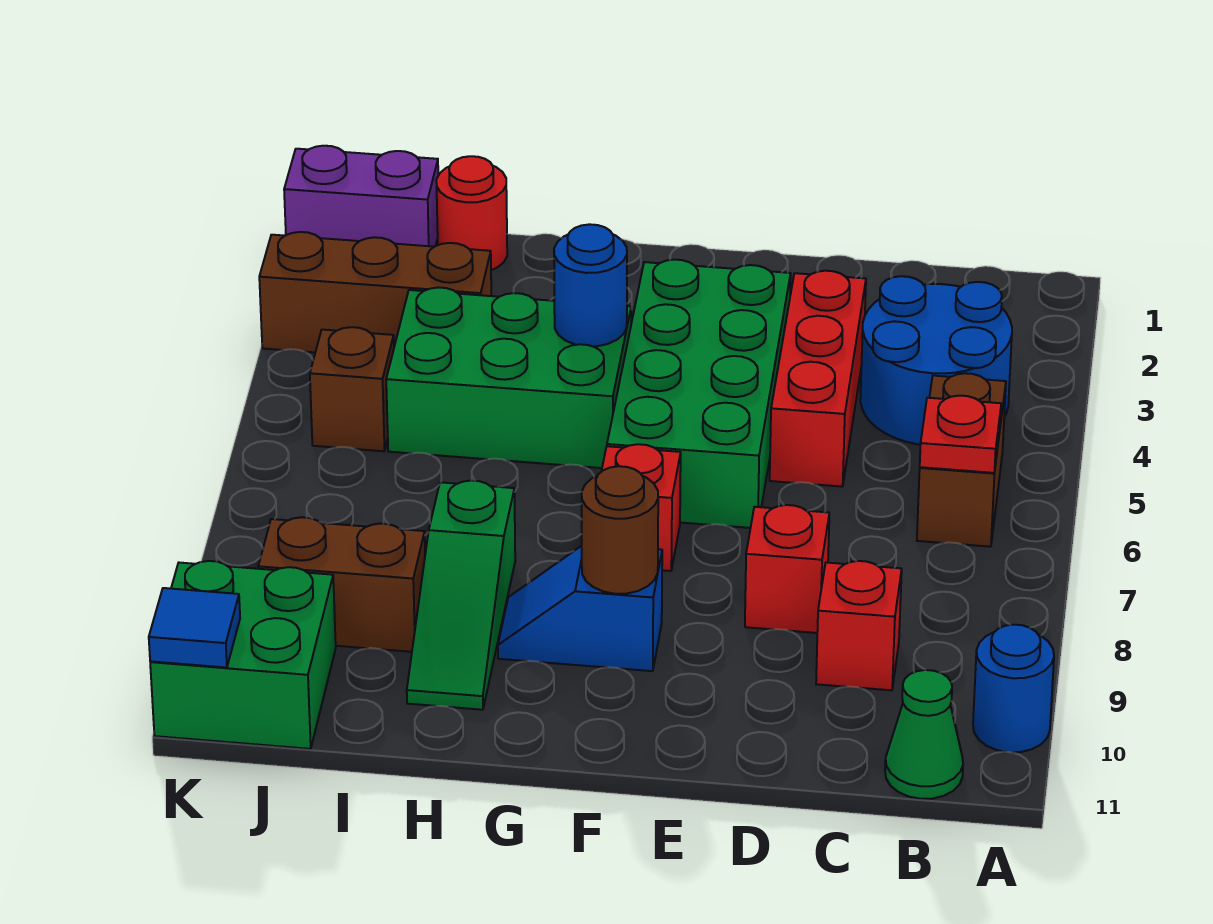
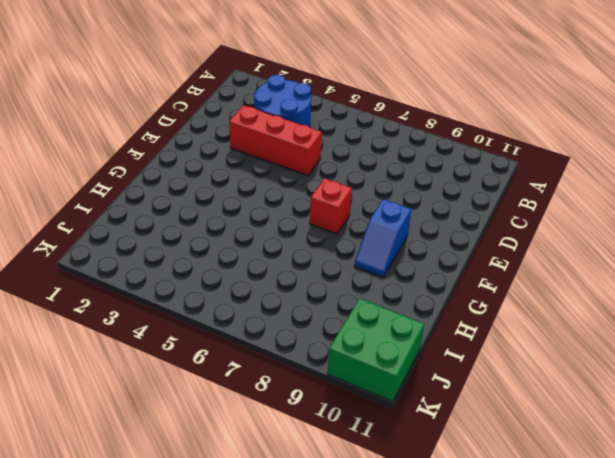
none -> blue round brick A10 level 1
none -> brown brick B5:B6 level 1
none -> green cone B11 level 1

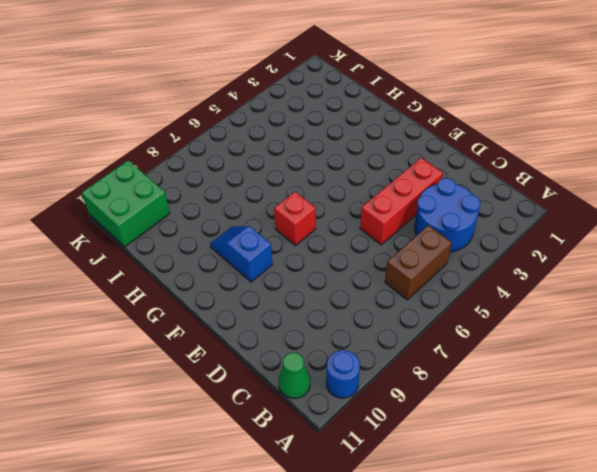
none -> red brick C9 level 1
none -> red brick D8 level 1
none -> green brick E3:F6 level 1

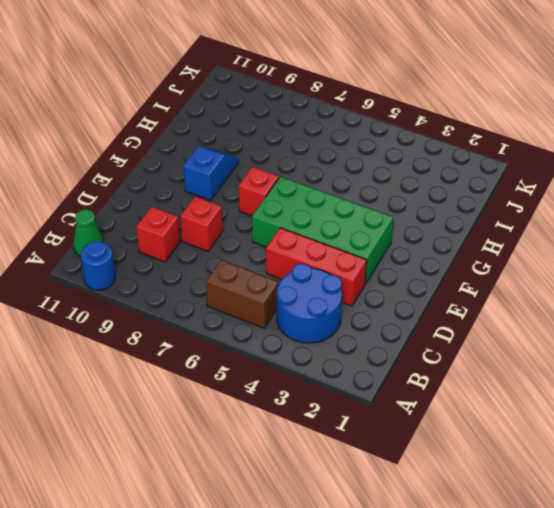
none -> green brick G4:I5 level 1
none -> green slope H8:H10 level 1 top 8
none -> red round brick I1 level 1

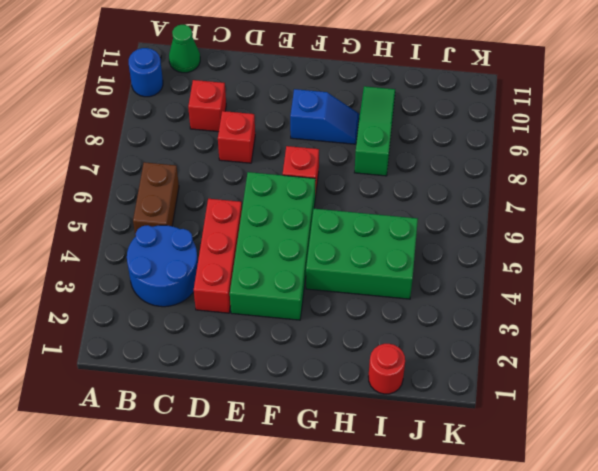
none -> brown brick I3:K3 level 1
none -> brown brick I9:J9 level 1
none -> purple brick J1:K1 level 1

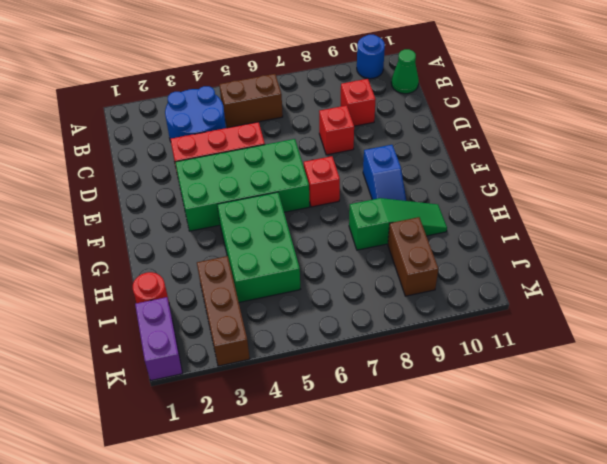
none -> brown brick J5 level 1
none -> green brick J10:K11 level 1
none -> red plate B6 level 2

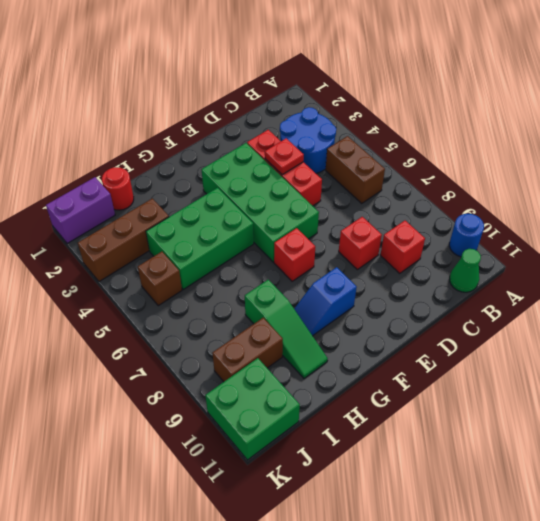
red plate D4 level 2 -> red plate B6 level 2
none -> brown round brick F9 level 2
none -> blue round brick G4 level 2
none -> blue tile K11 level 2

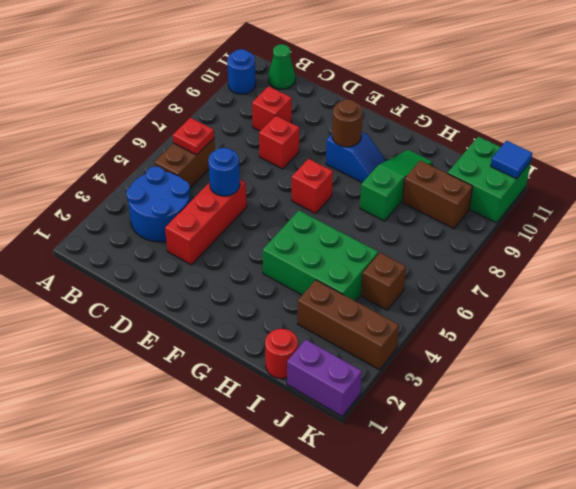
blue round brick D5 level 2 -> blue round brick G4 level 2
none -> green brick E3:F6 level 1

